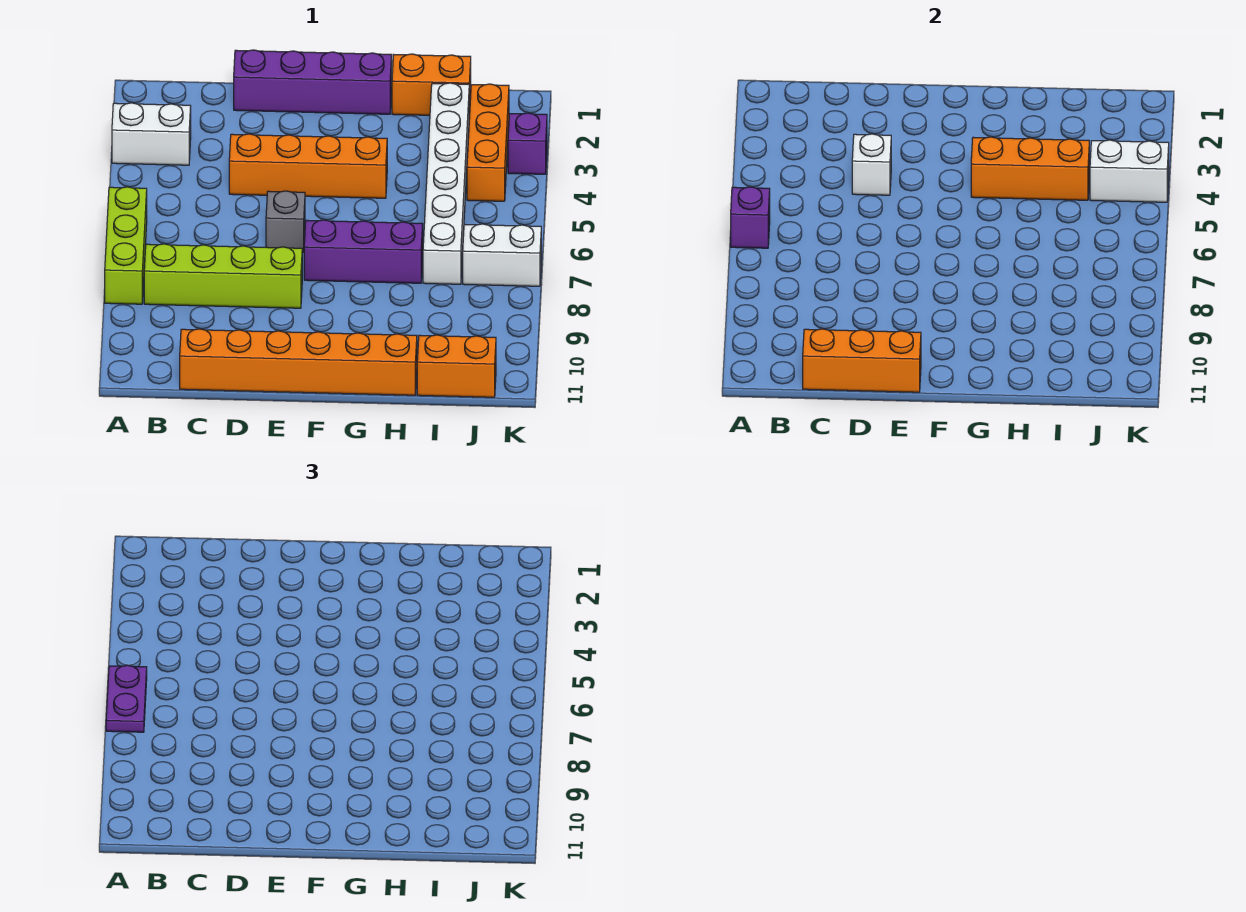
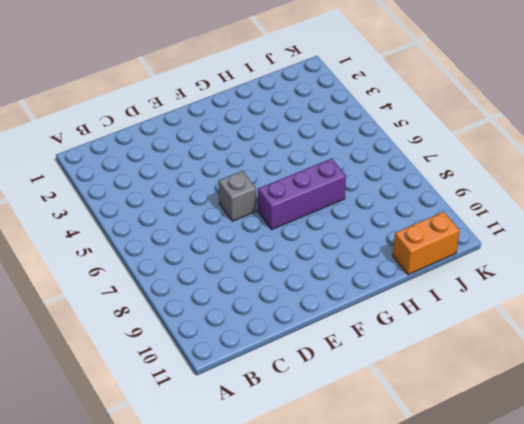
none -> white brick A3:B3 level 1
none -> lime brick A6:A8 level 1
none -> lime brick B8:E8 level 1

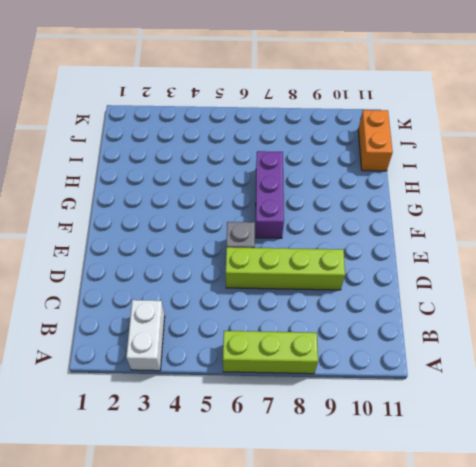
lime brick D6:D9 level 1 -> lime brick B8:E8 level 1
none -> orange brick C11:H11 level 1
none -> purple brick D1:G1 level 1
none -> orange brick D4:G4 level 1

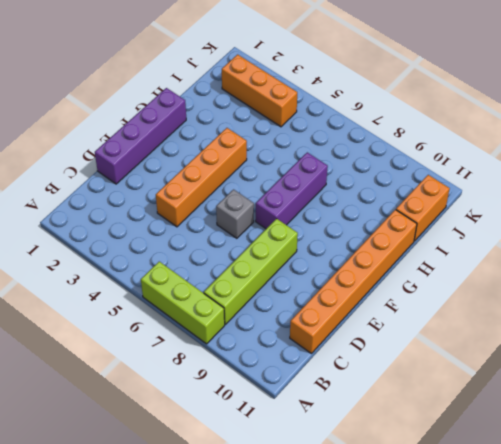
none -> white brick A3:B3 level 1
none -> orange brick H1:I1 level 1
none -> white brick I2:I7 level 1

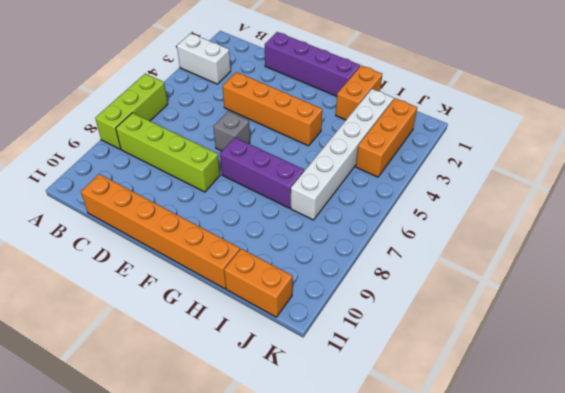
orange brick H1:H2 level 1 -> orange brick H1:I1 level 1
none -> white brick J7:K7 level 1
none -> purple brick K3 level 1
none -> purple brick A6 level 2

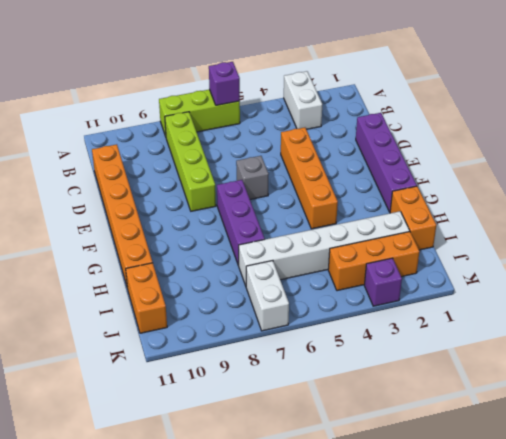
none -> orange brick C11:E11 level 2
none -> white brick D4 level 2
none -> orange brick G4:I4 level 2

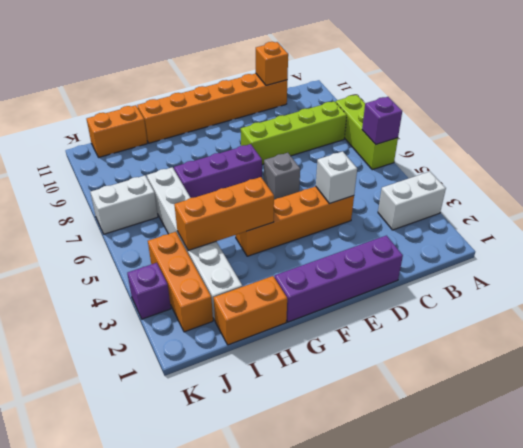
orange brick C11 level 2 -> orange brick C11:E11 level 2
none -> white brick J4:K4 level 2
none -> purple plate A6:A7 level 3

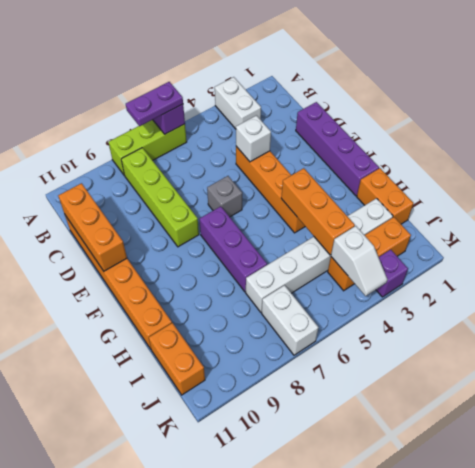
white slope J4:K4 level 2 top J -> white brick J4:K4 level 2

